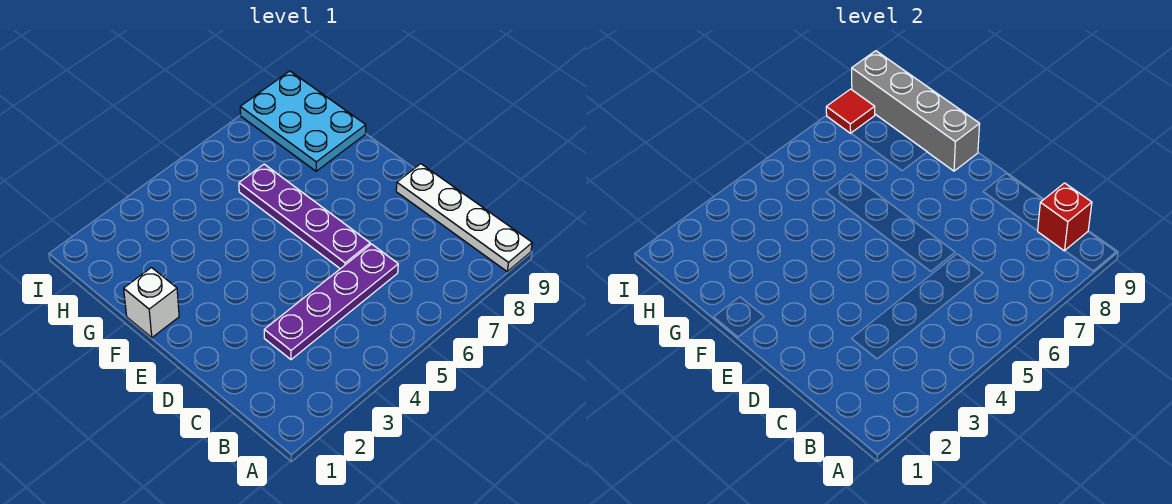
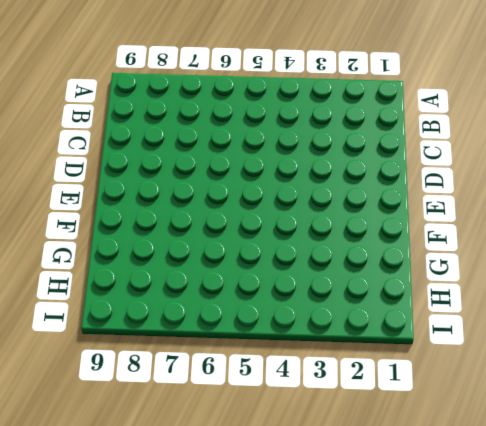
none -> white plate A9:D9 level 1
none -> purple plate C3:C6 level 1

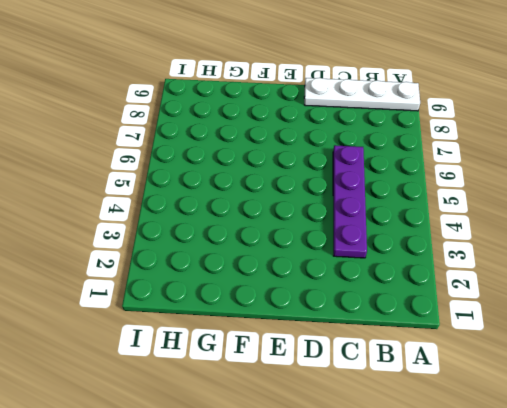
none -> purple plate D6:G6 level 1
none -> white brick F1 level 1

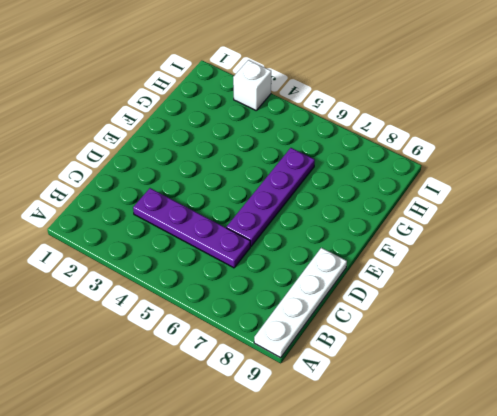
white brick I3 level 1 -> white brick F1 level 1
none -> cyan plate G8:I9 level 1
none -> red brick B9 level 2

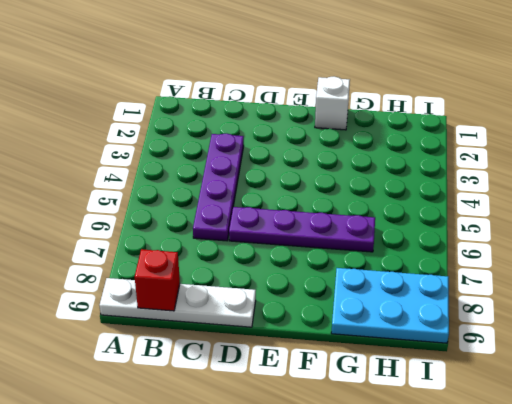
none -> grey brick F9:I9 level 2
none -> red tile I8 level 2

